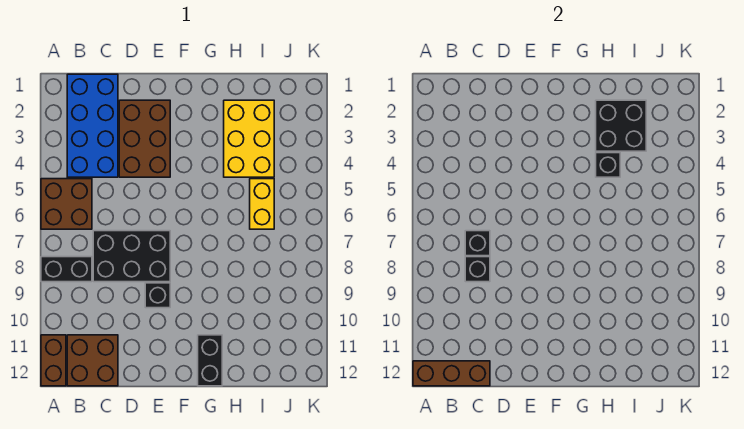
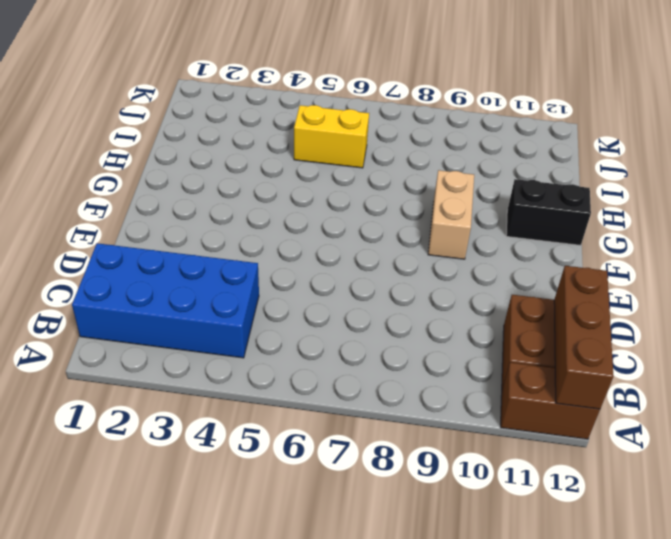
tan brick F9:G9 level 1 -> none
none -> brown brick A5:B6 level 1
none -> black brick A8:B8 level 1
none -> black brick C7:E8 level 1

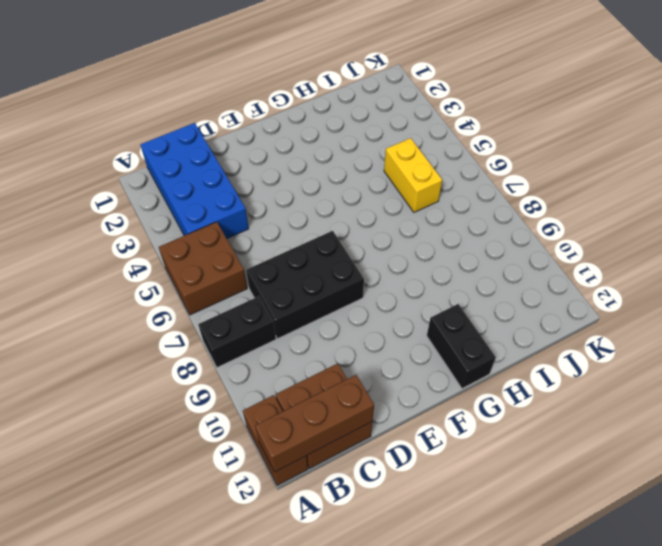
none -> brown brick D2:E4 level 1
none -> black brick E9 level 1
none -> yellow brick H2:I4 level 1

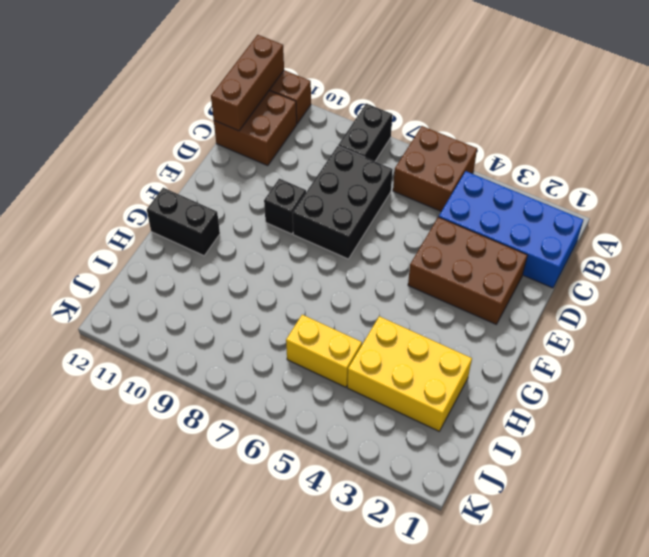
none -> black brick C7 level 2
none -> black brick C8 level 2
none -> black brick H2:I3 level 2

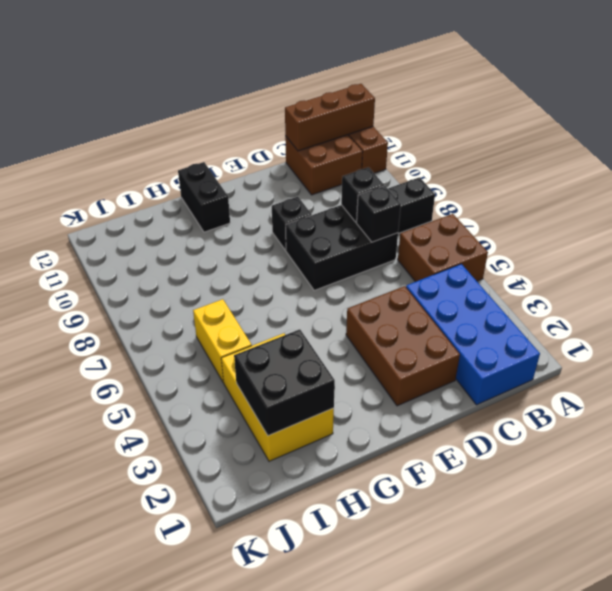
none -> black brick H4 level 2

